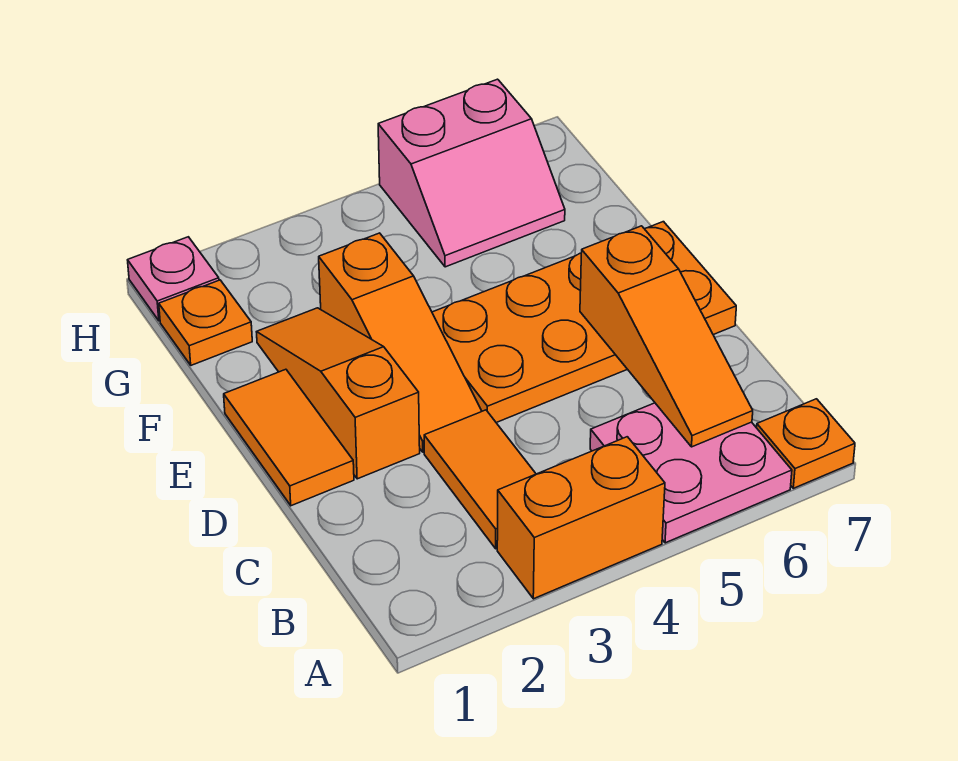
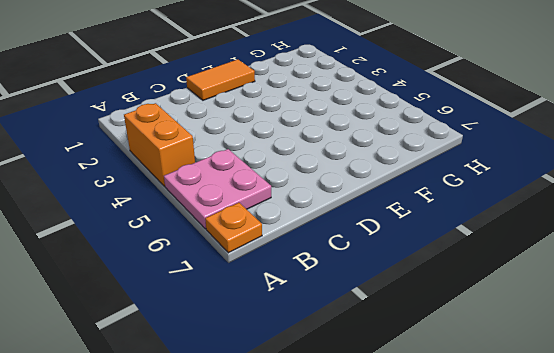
none -> orange tile B3:C3 level 1
none -> orange slope D2:F2 level 1 top D
none -> orange slope D3:F3 level 1 top F

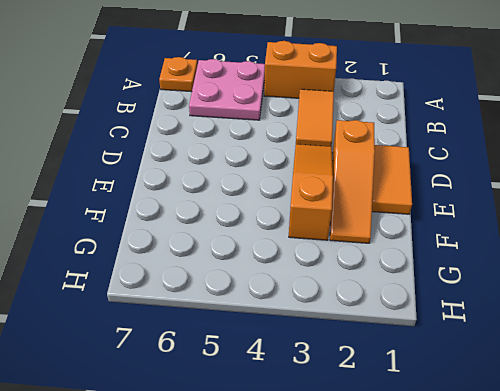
none -> orange plate D4:E7 level 1
none -> orange plate G1 level 1
none -> pink slope G5:H6 level 1 top H

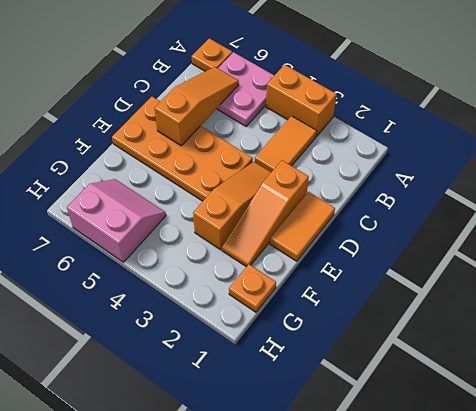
none -> pink plate H1 level 1

